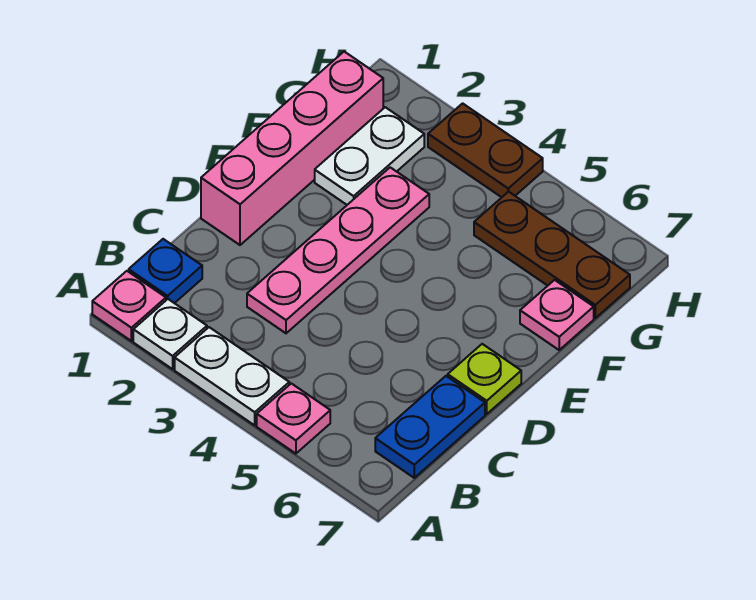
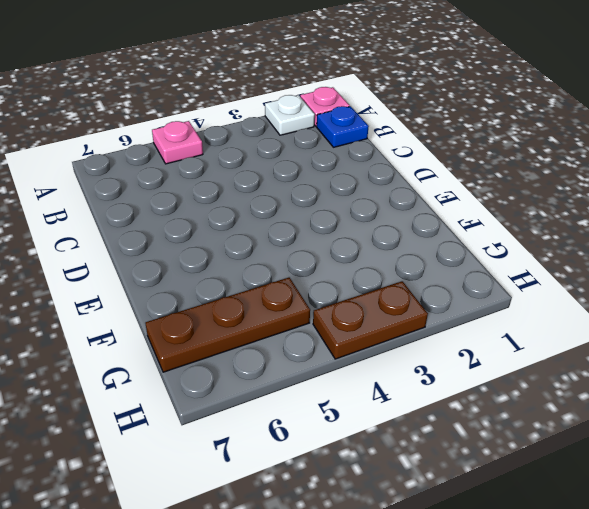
none -> white plate A3:A4 level 1
none -> blue plate B7:C7 level 1
none -> pink plate C3:F3 level 1

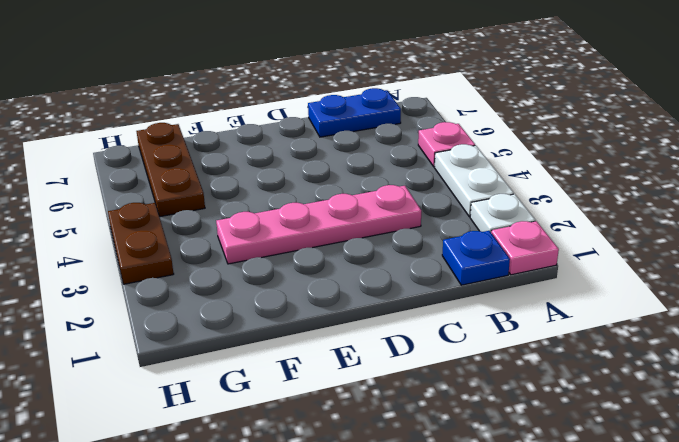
none -> pink brick D1:G1 level 1
none -> lime plate D7 level 1
none -> white plate F2:G2 level 1

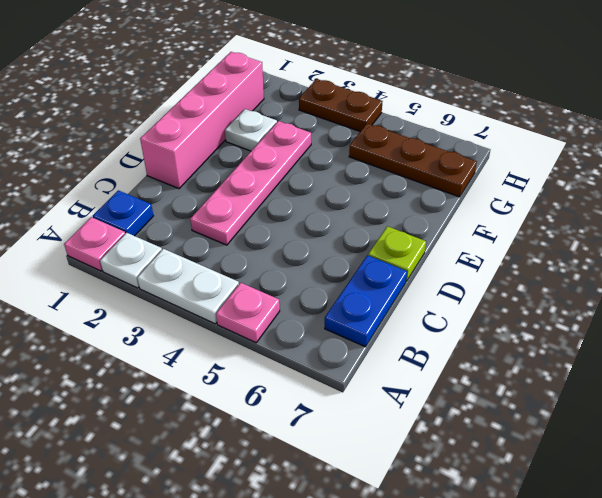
white plate F2 level 1 -> white plate F2:G2 level 1
none -> pink plate F7 level 1

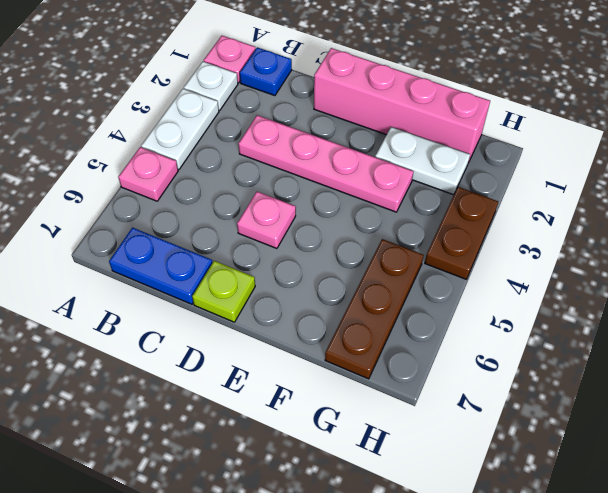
pink plate D5 level 1 -> pink plate F7 level 1

